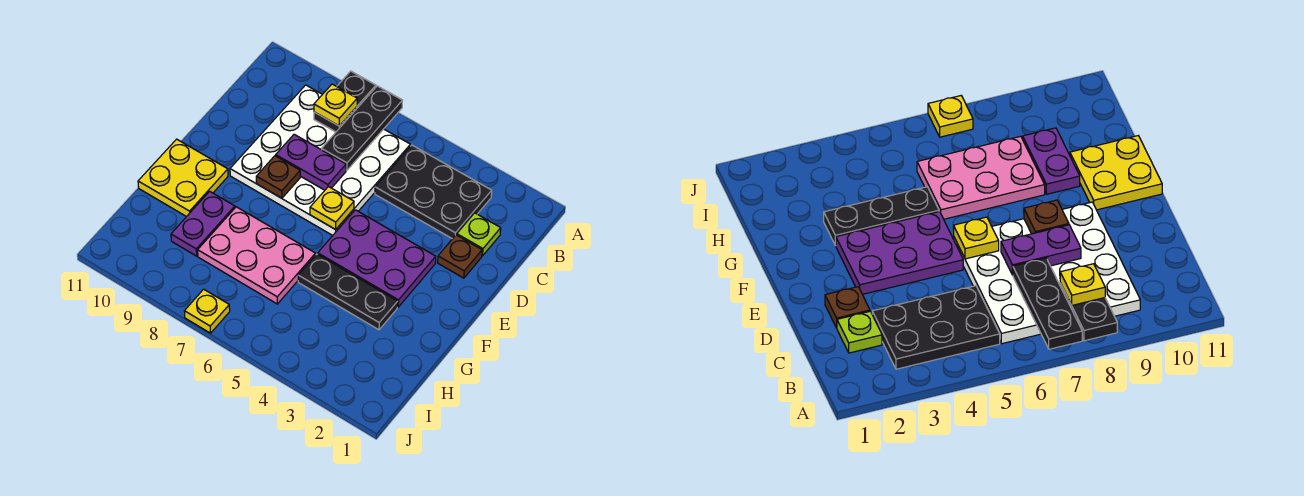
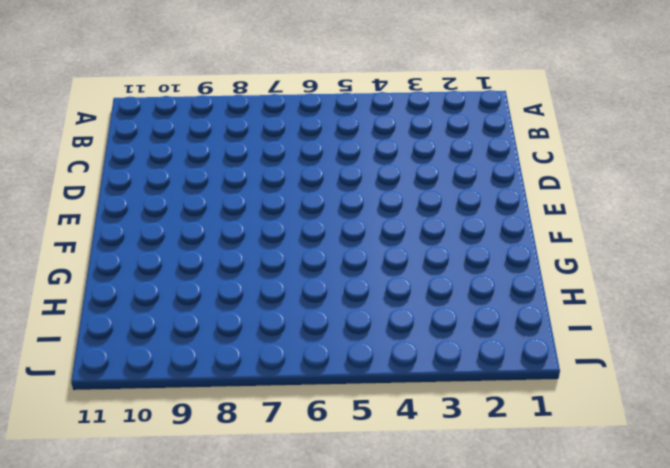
none -> black plate B3:C5 level 1
none -> white plate B6:E9 level 1
none -> lime plate C2 level 1

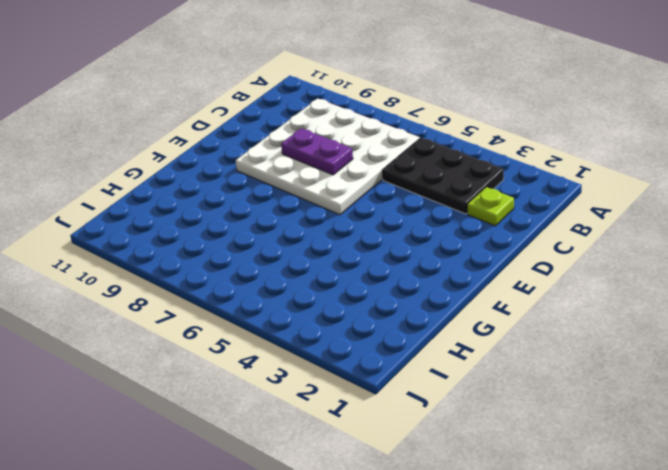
none -> brown plate D2 level 1
none -> purple plate E3:F5 level 1
none -> yellow plate F10:G11 level 1

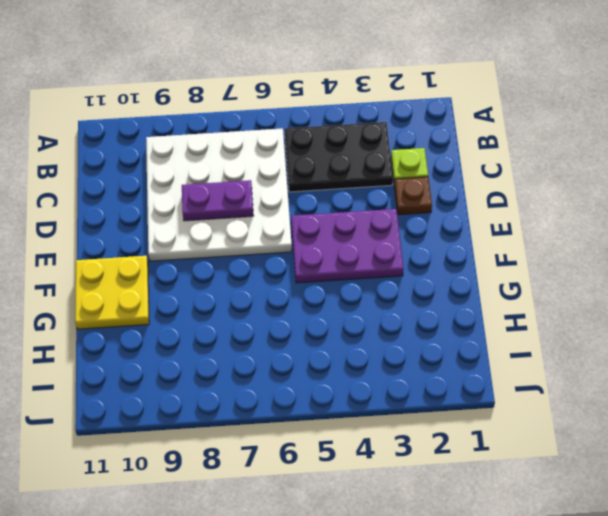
none -> black plate G3:G5 level 1
none -> pink plate G6:H8 level 1
none -> purple plate G9:H9 level 1

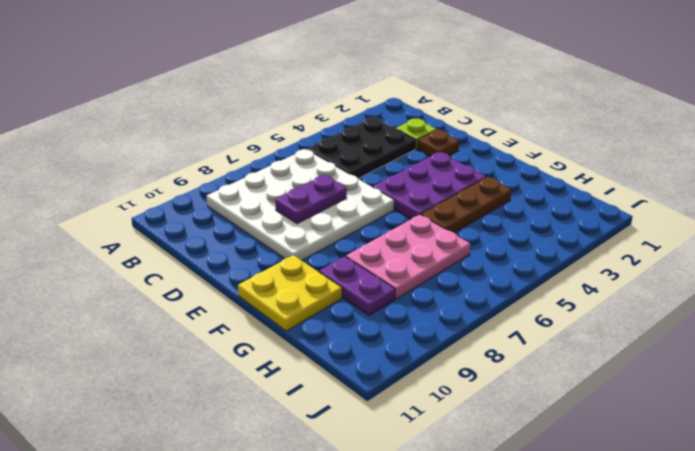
brown plate G3:G5 level 1 -> black plate G3:G5 level 1
none -> yellow plate J7 level 1
none -> black plate A7:C7 level 2
none -> black plate A8:B8 level 2

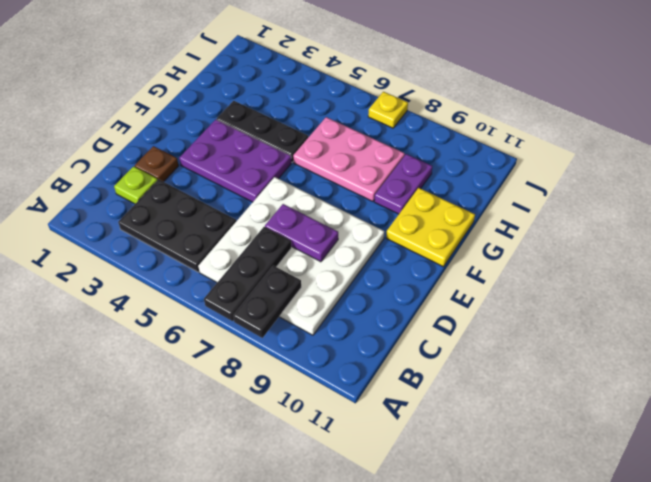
none -> yellow plate E6 level 2
none -> brown plate E8 level 2
none -> yellow plate B8 level 3

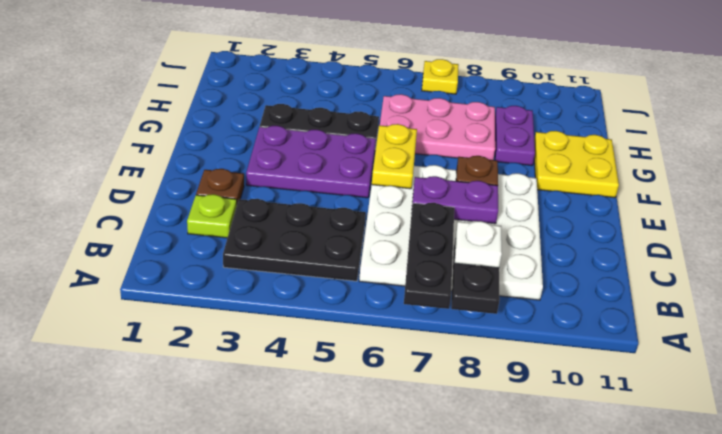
white plate B8 level 3 -> yellow plate B8 level 3
yellow plate E6:F6 level 2 -> yellow plate E6 level 2

